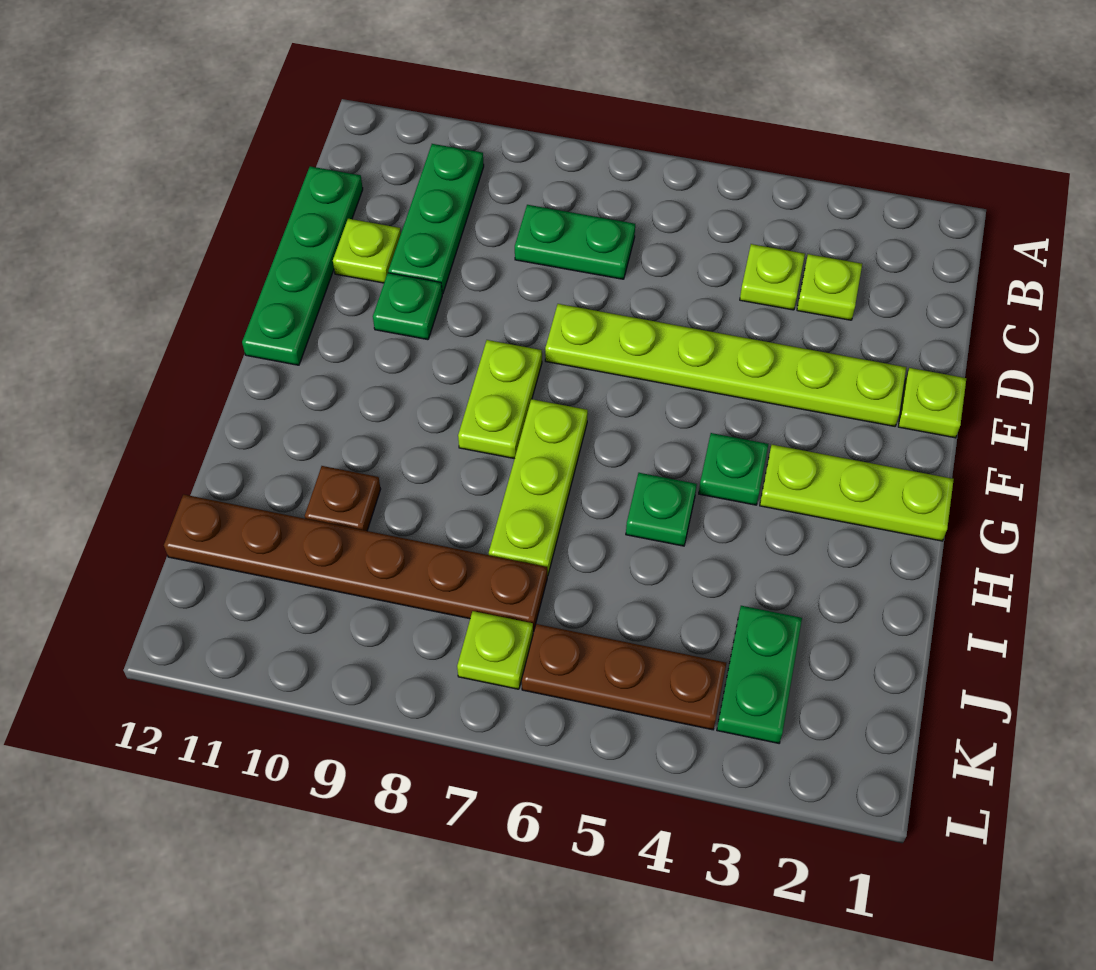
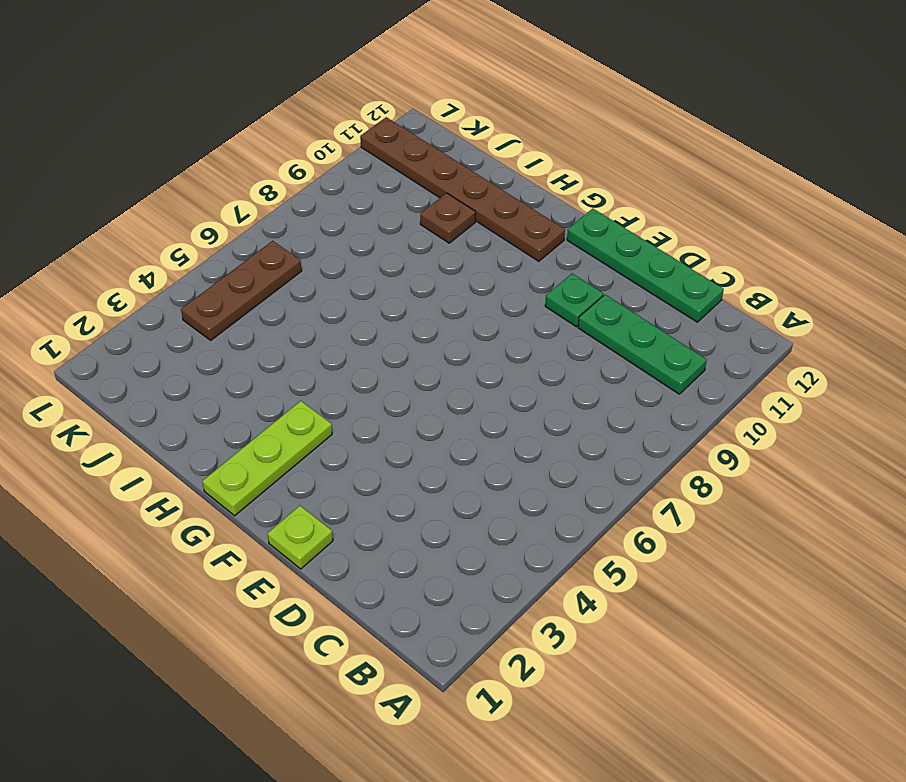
brown plate G11:L11 level 1 -> brown plate J7:J12 level 1
none -> lime plate C3 level 1
none -> lime plate C4 level 1
none -> green plate C7:C8 level 1

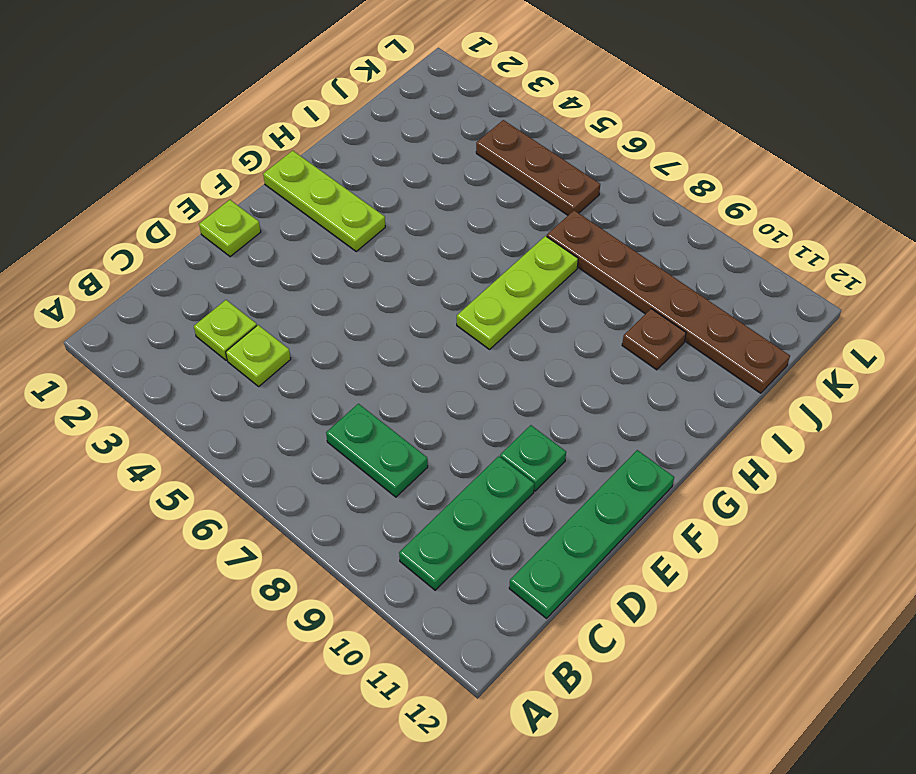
none -> lime plate D11 level 1
none -> lime plate E2:E7 level 1
none -> lime plate F8:G8 level 1

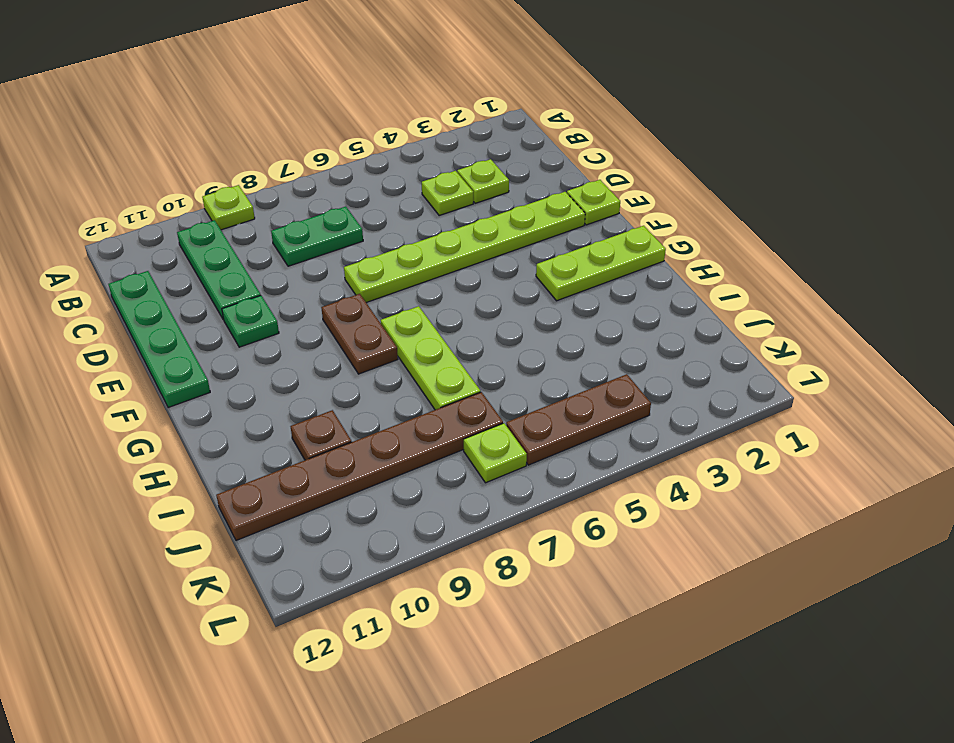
lime plate A9 level 1 -> lime plate D11 level 1
brown plate F8:G8 level 1 -> lime plate F8:G8 level 1
none -> green plate G4 level 1
none -> green plate H5 level 1
none -> green plate J3:K3 level 1

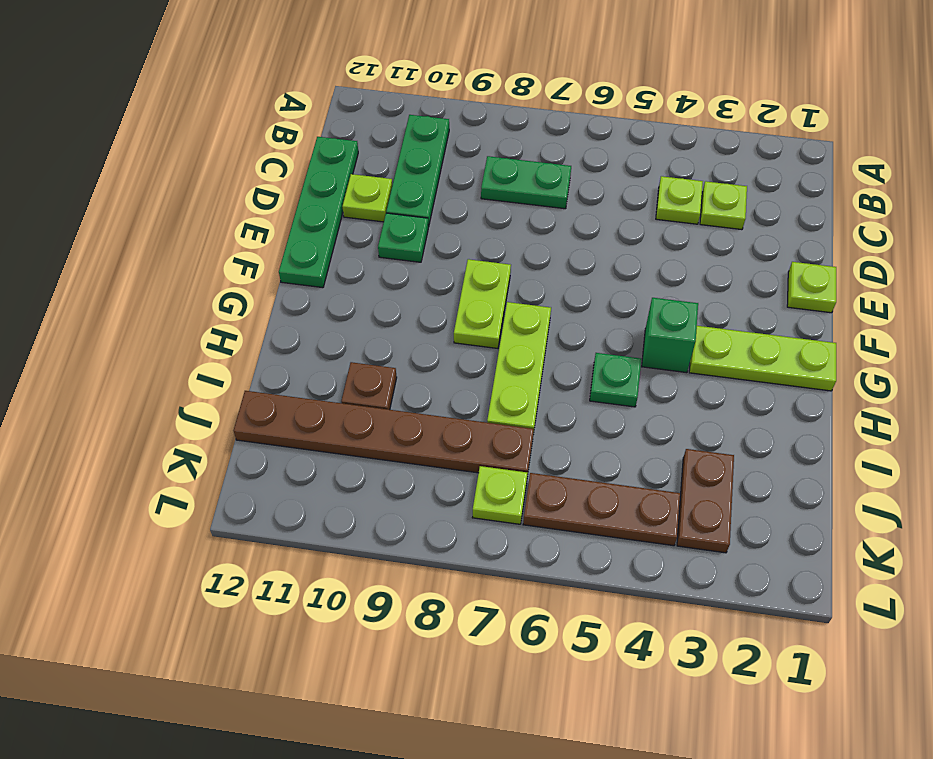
green brick G4 level 1 -> green plate G4 level 1
brown plate J3:K3 level 1 -> green plate J3:K3 level 1
none -> lime plate E2:E7 level 1

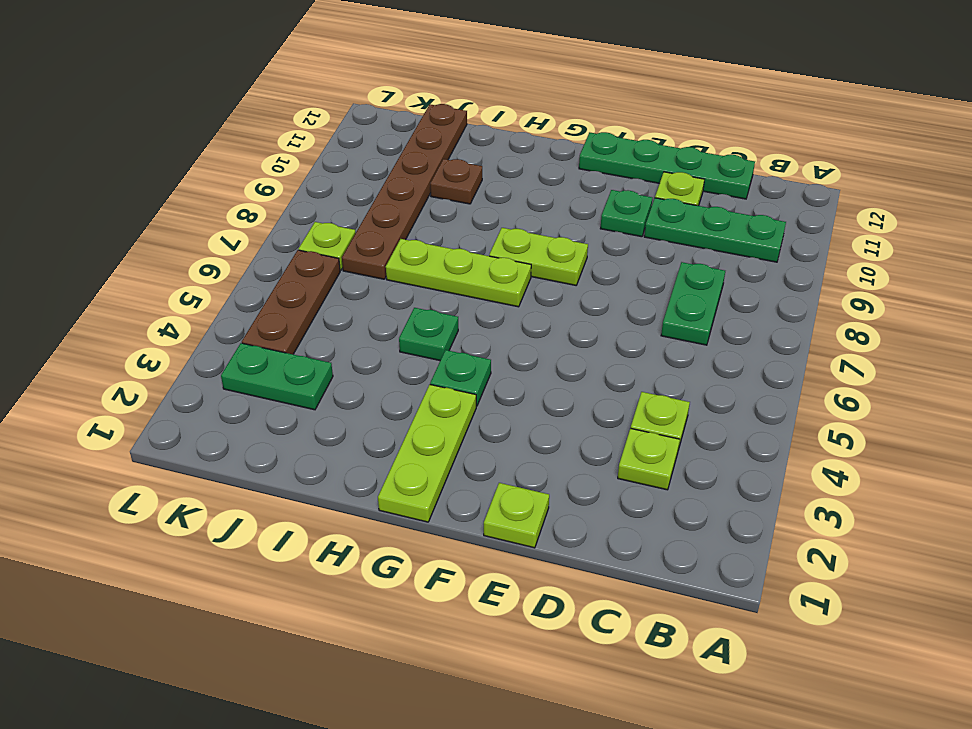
none -> lime plate E2:E7 level 1

